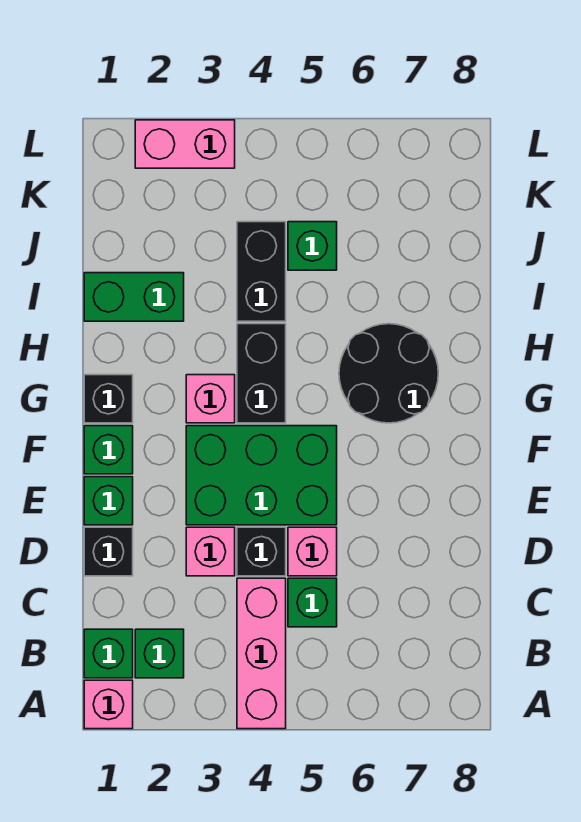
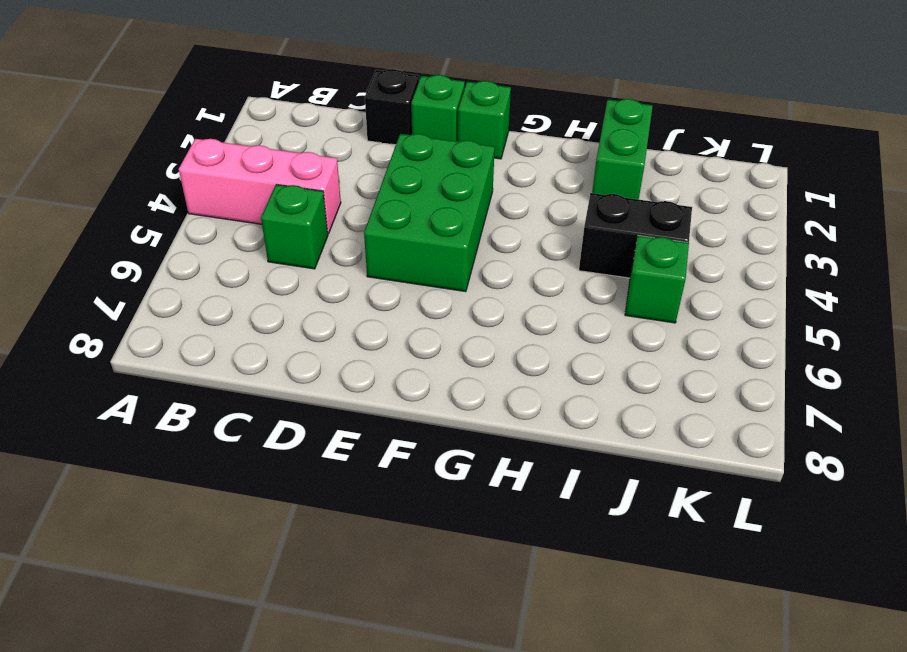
none -> pink brick A1 level 1
none -> green brick B1 level 1
none -> green brick B2 level 1

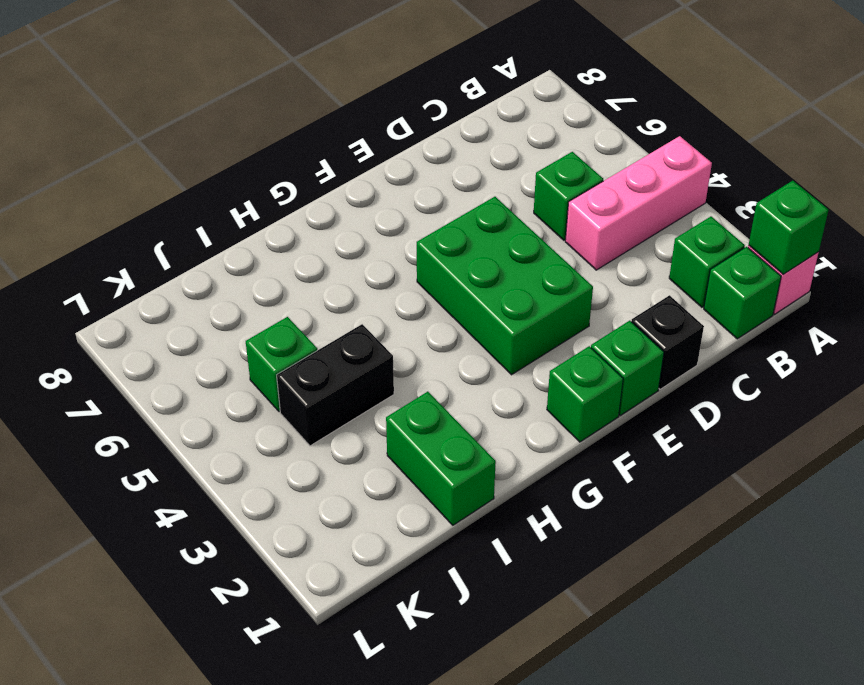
green brick A1 level 2 -> none
none -> pink brick D3 level 1
none -> black brick D4 level 1
none -> pink brick D5 level 1

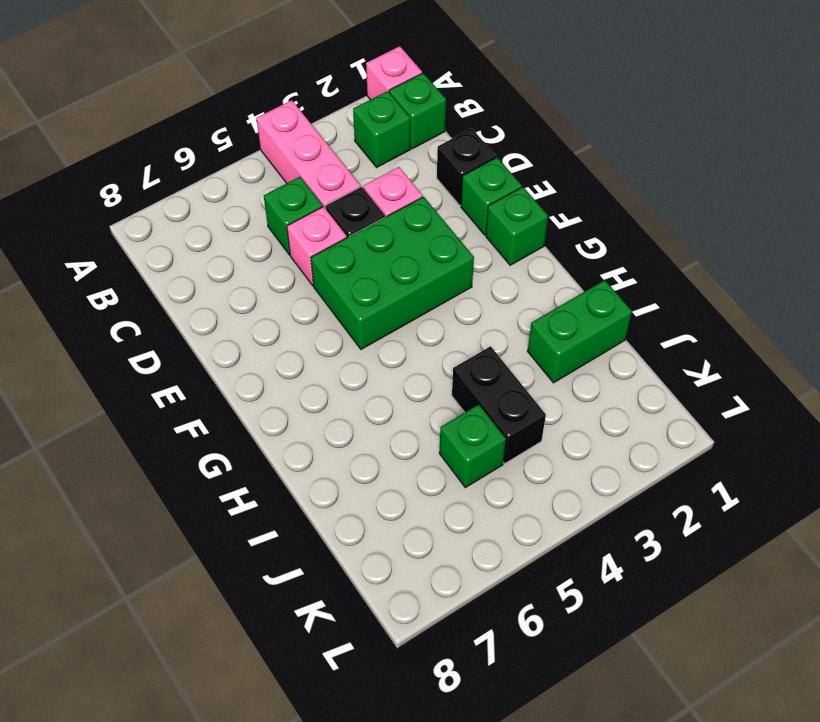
none -> black brick G1 level 1
none -> pink brick G3 level 1
none -> black brick G4:H4 level 1

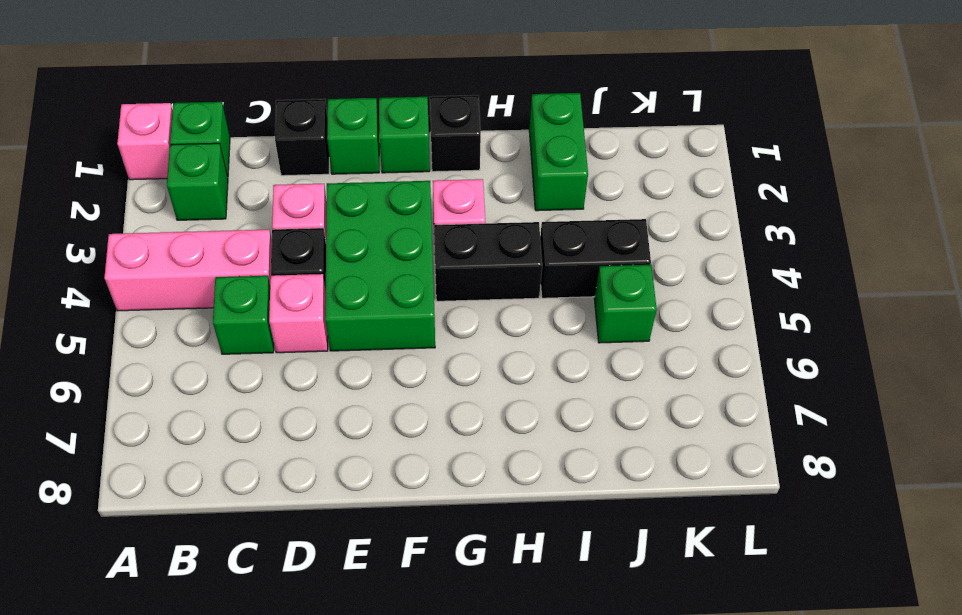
none -> black round brick G6:H7 level 1
none -> pink brick L2:L3 level 1

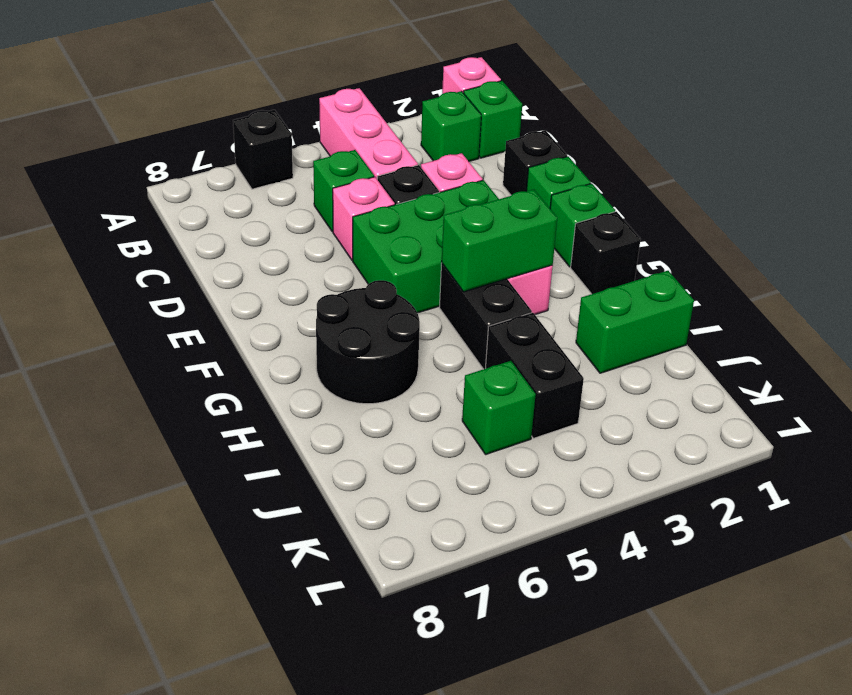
black brick A6 level 1 -> none
green brick G3:G4 level 2 -> none
none -> pink brick L2:L3 level 1

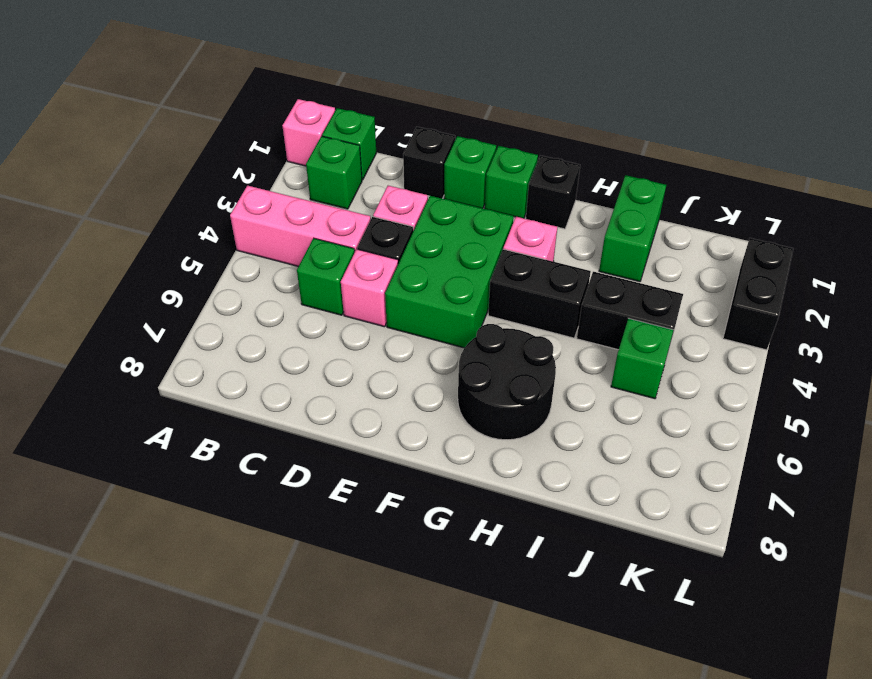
black brick L2:L3 level 1 -> pink brick L2:L3 level 1

